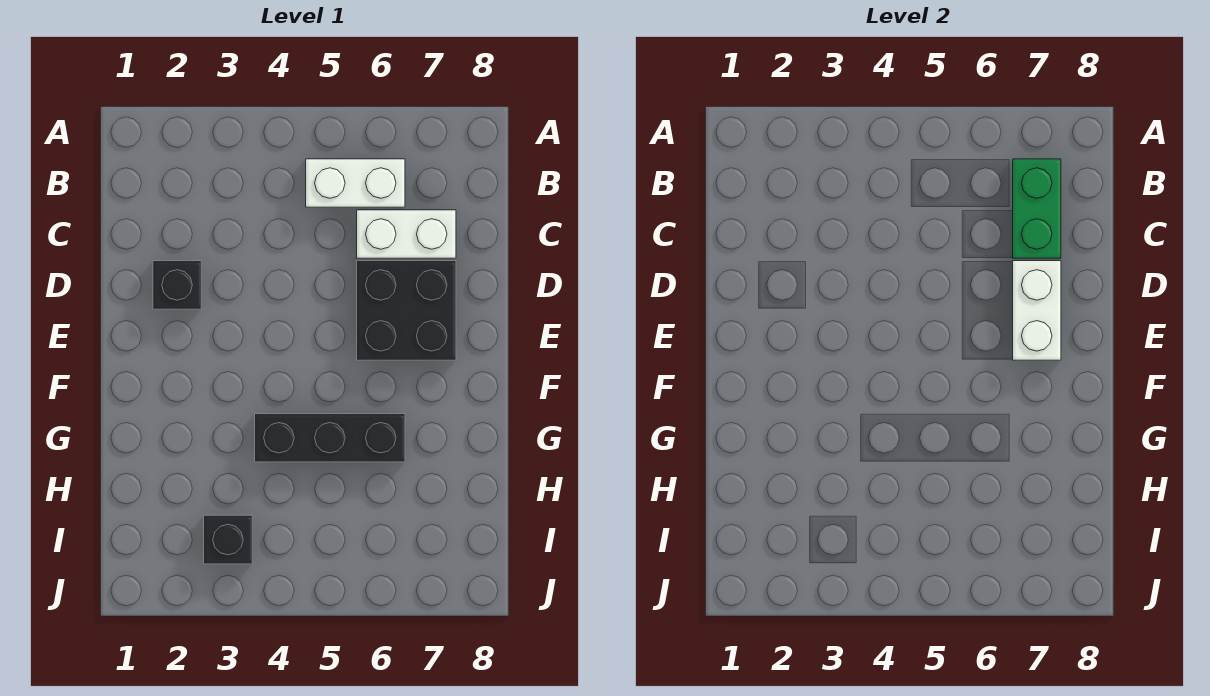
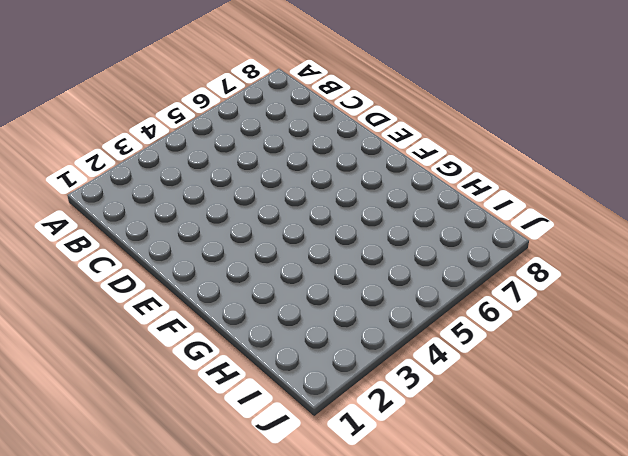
none -> white brick B5:B6 level 1
none -> white brick C6:C7 level 1

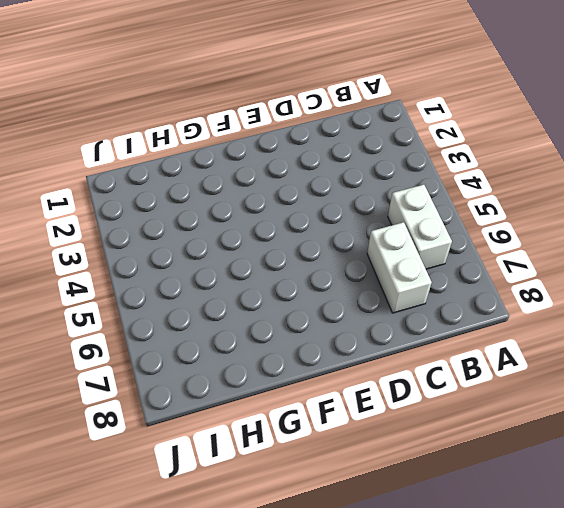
none -> black brick D2 level 1
none -> black brick D6:E7 level 1

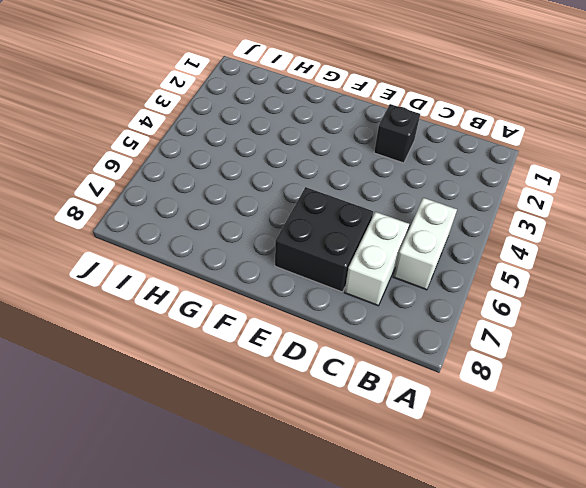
none -> black brick G4:G6 level 1
none -> black brick I3 level 1

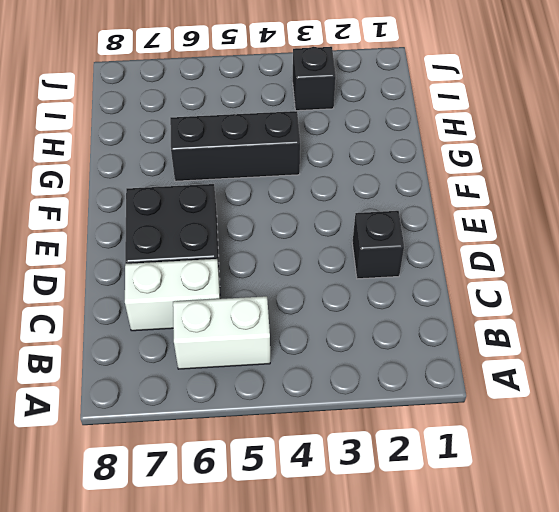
none -> green brick B7:C7 level 2
none -> white brick D7:E7 level 2

